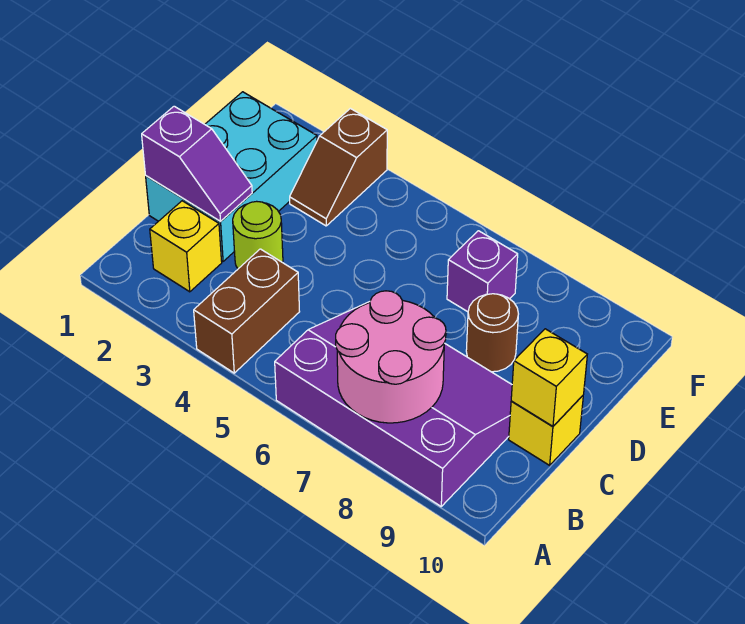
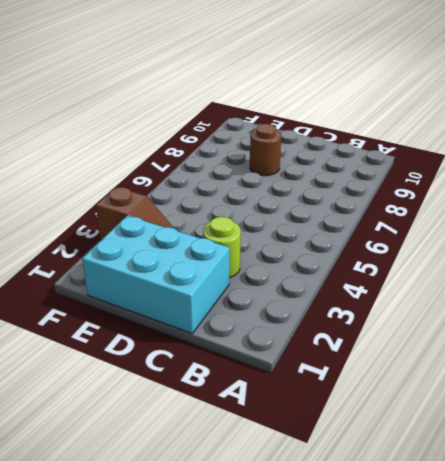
none -> brown brick A4:B4 level 1
none -> purple slope A6:C9 level 1 top A
none -> yellow brick B2 level 1

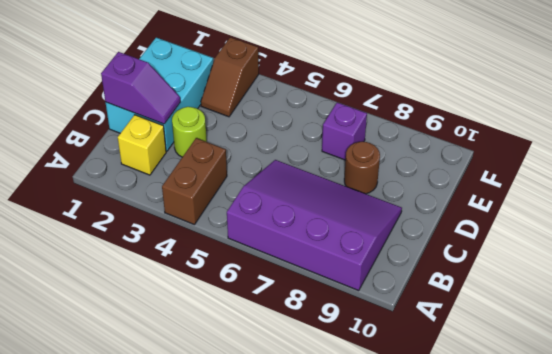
none -> yellow brick C10 level 1
none -> pink round brick A7:B8 level 2
none -> yellow brick C10 level 2

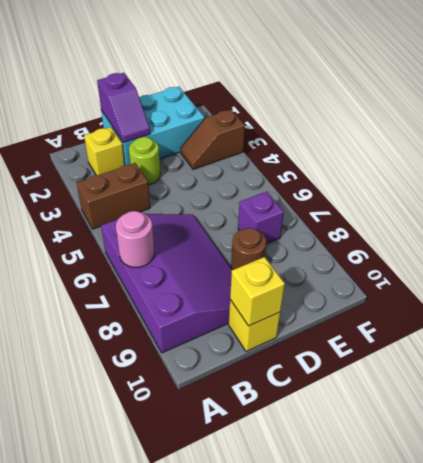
pink round brick A7 level 2 -> pink round brick A7:B8 level 2

